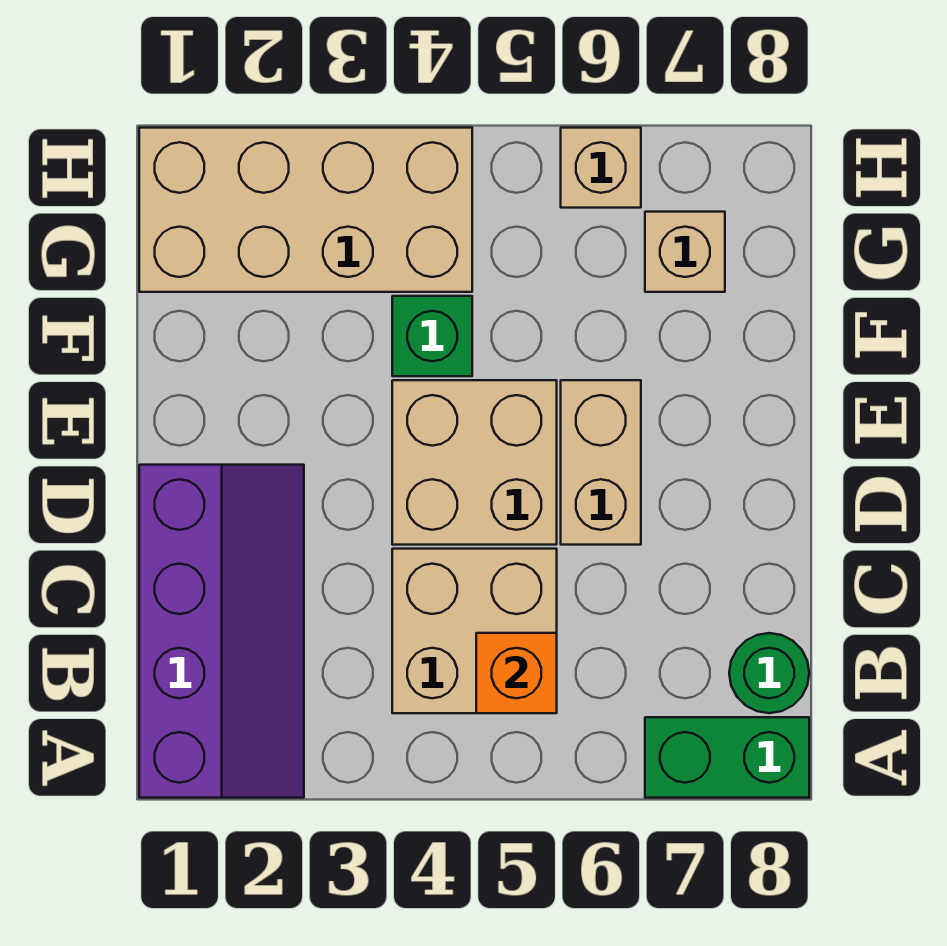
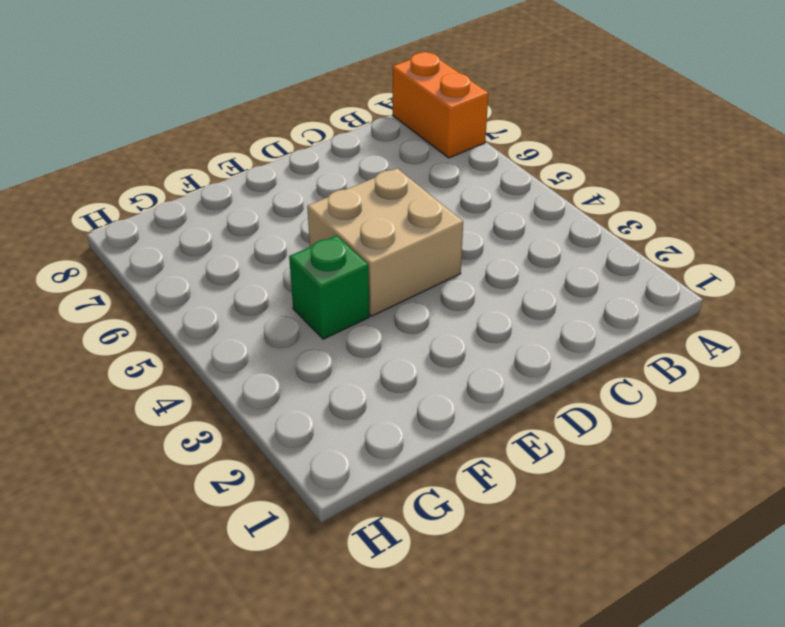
orange brick A7:A8 level 1 -> green brick A7:A8 level 1
none -> purple slope A1:D2 level 1 top 1
none -> tan brick B4:C5 level 1

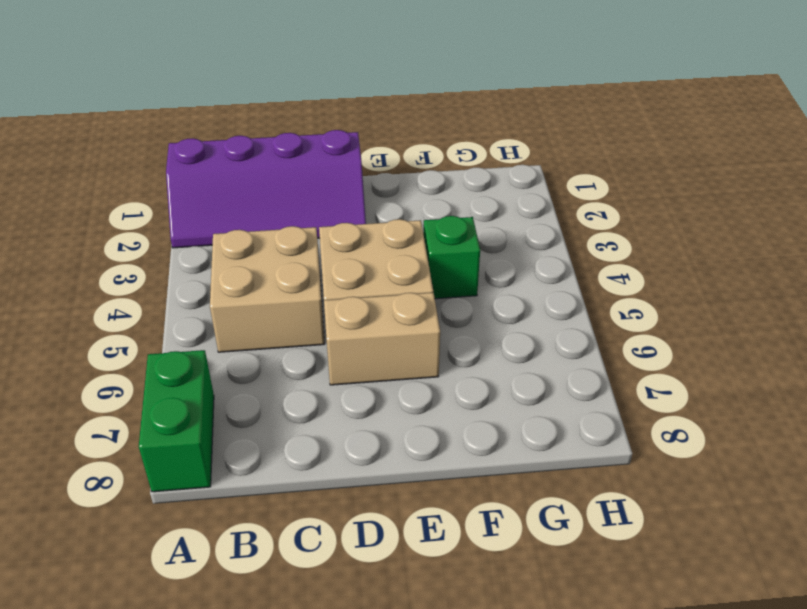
none -> green round brick B8 level 1
none -> tan brick G1:H4 level 1

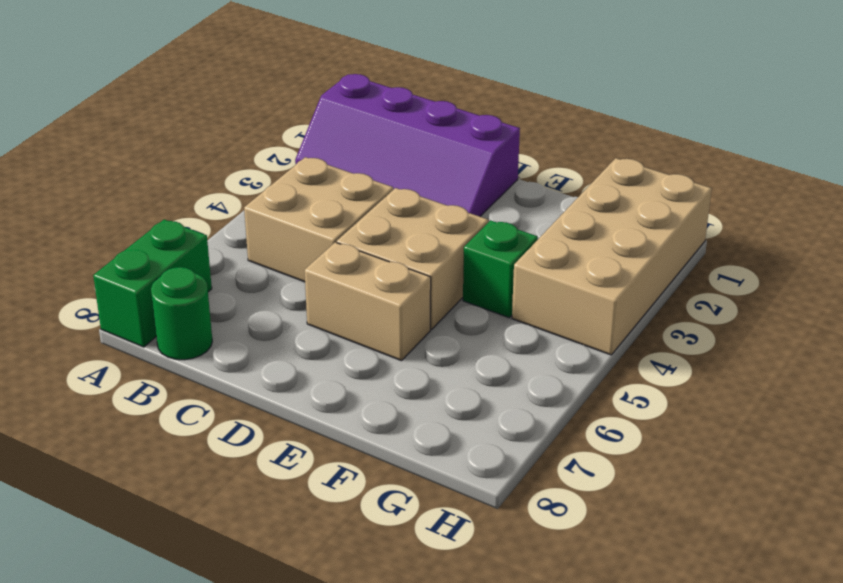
none -> tan brick G7 level 1
none -> tan brick H6 level 1

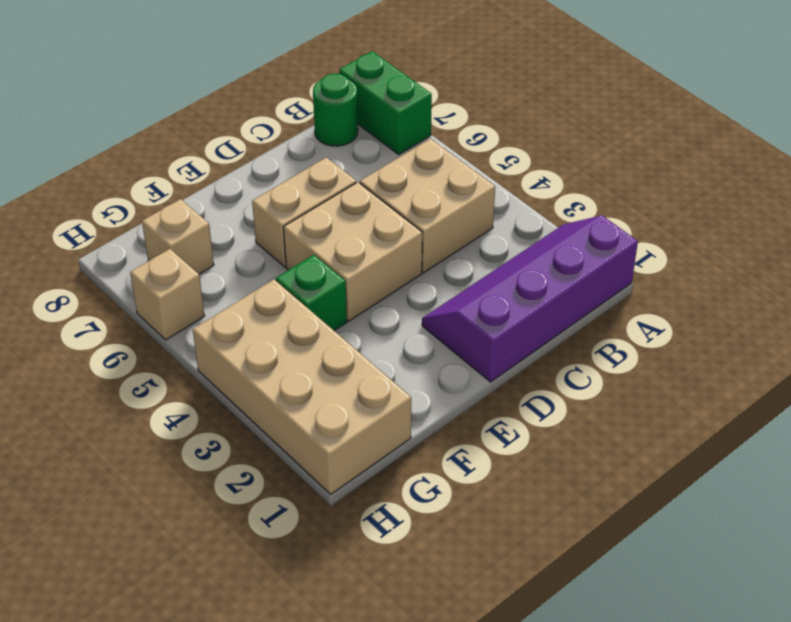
none -> orange brick B5 level 2

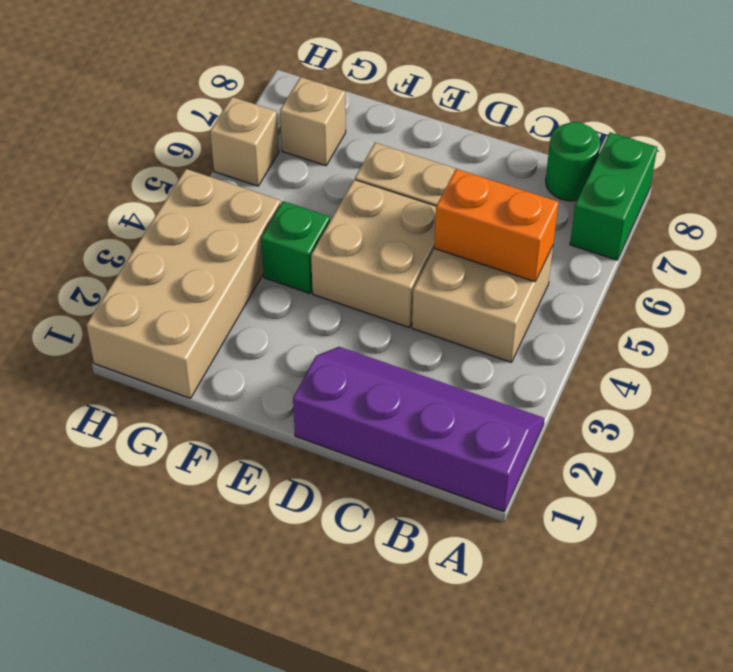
orange brick B5:C5 level 2 -> orange brick B5 level 2

